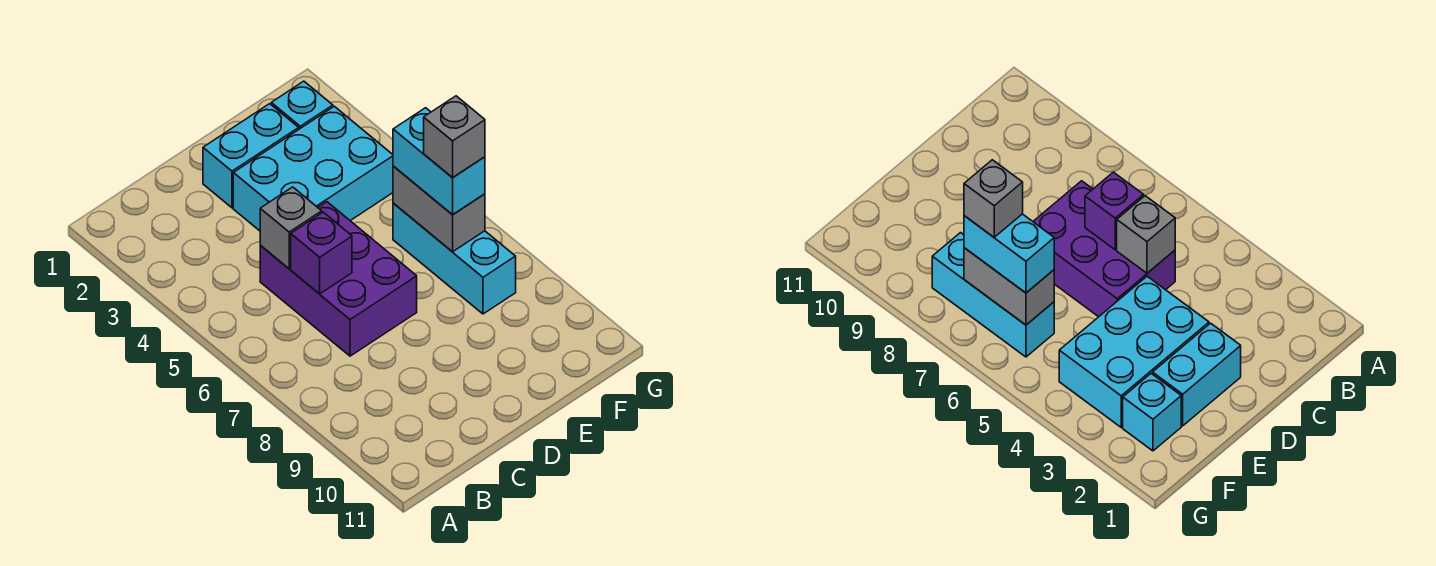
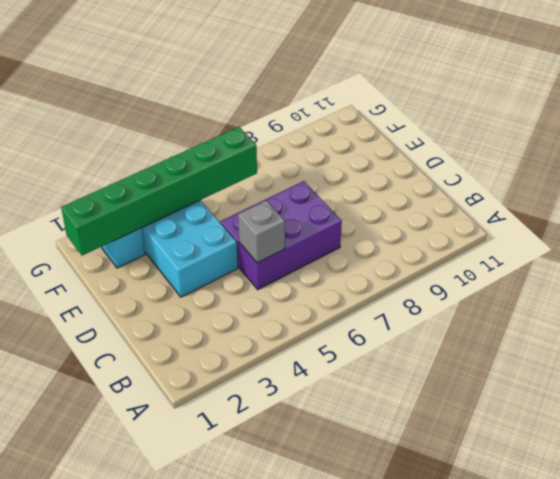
green brick F1:F6 level 2 -> grey brick F6:F7 level 2
none -> cyan brick D2:E2 level 1
none -> cyan brick F6:F8 level 1

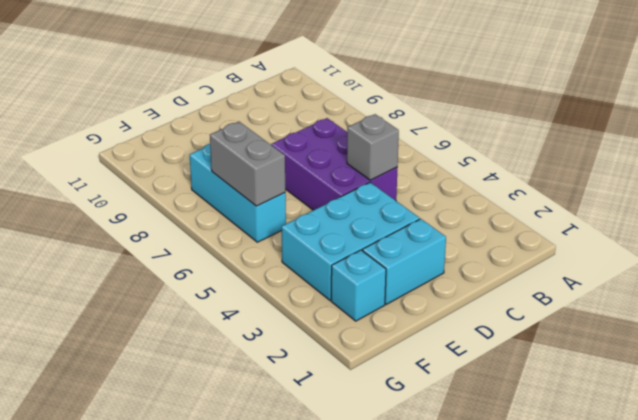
none -> purple brick C6 level 2
none -> cyan brick F6:F7 level 3

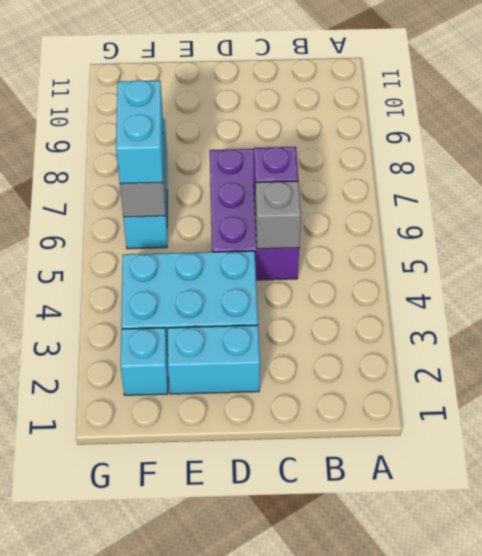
none -> grey brick F7 level 4

